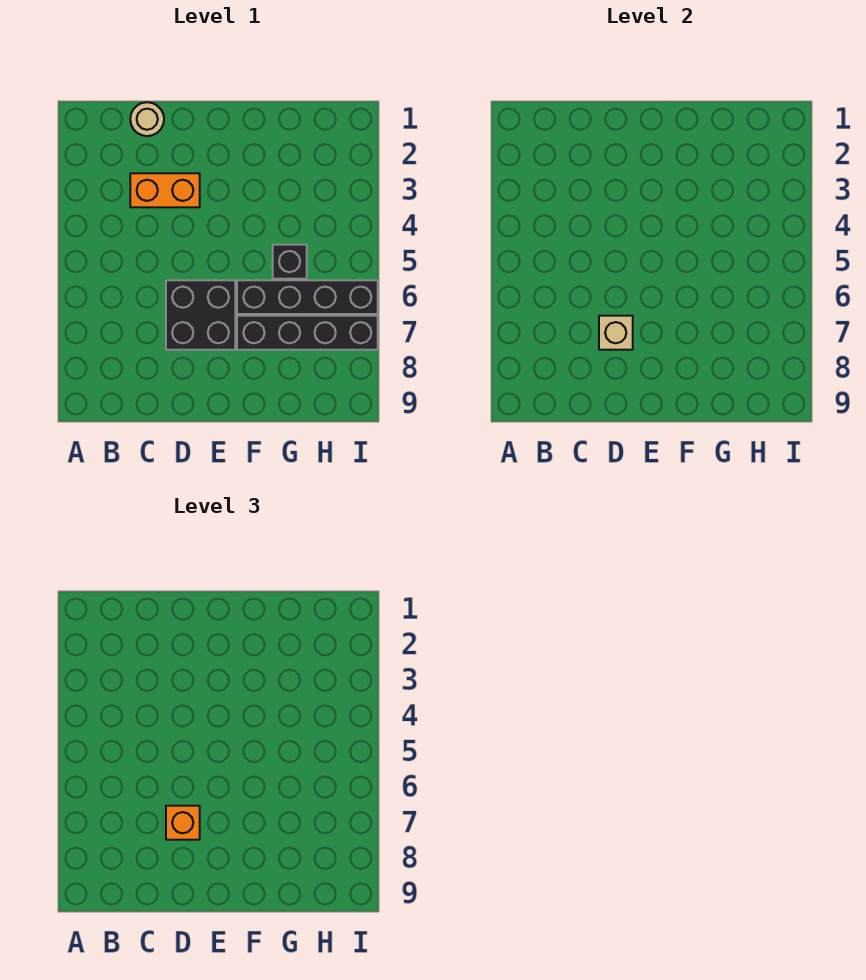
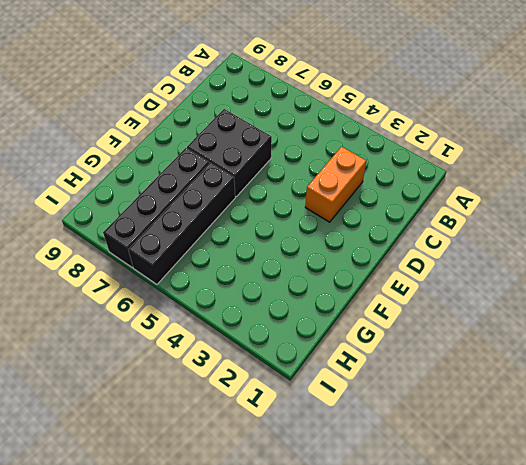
none -> tan round brick C1 level 1
none -> black brick G5 level 1

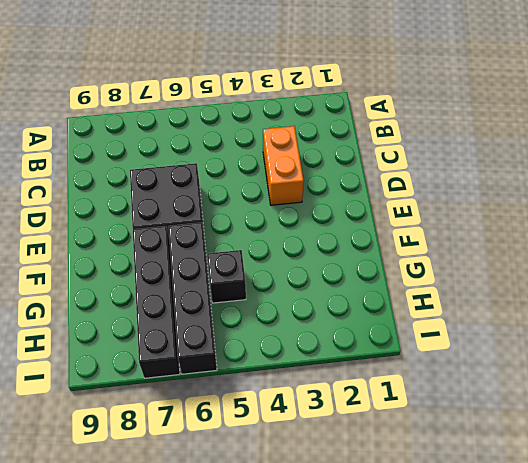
none -> tan round brick C1 level 1
none -> tan brick D7 level 2

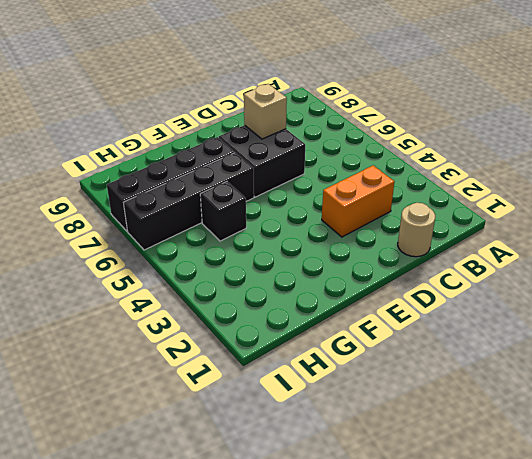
none -> orange brick D7 level 3

